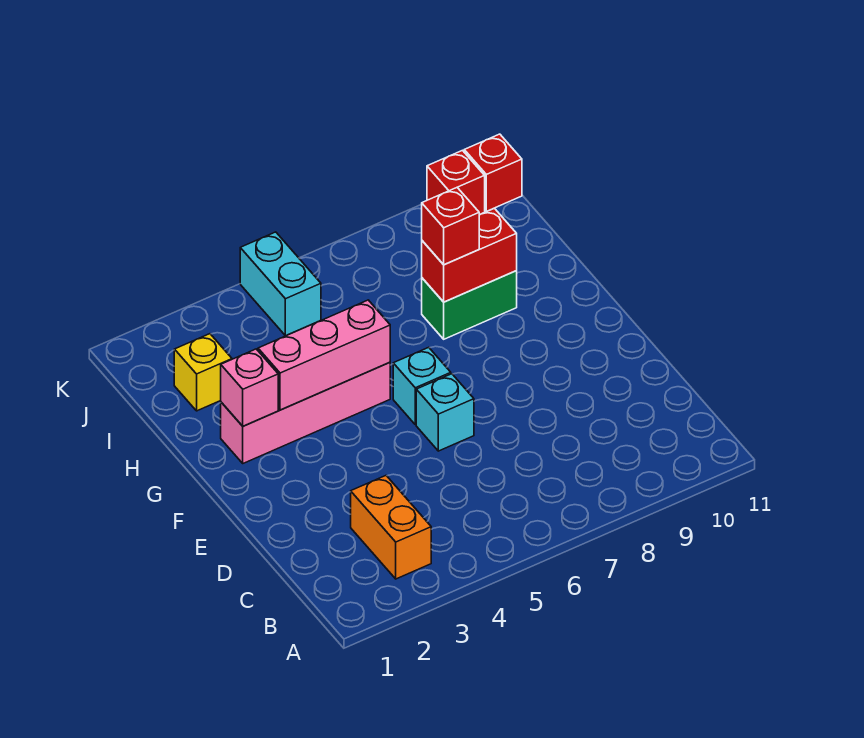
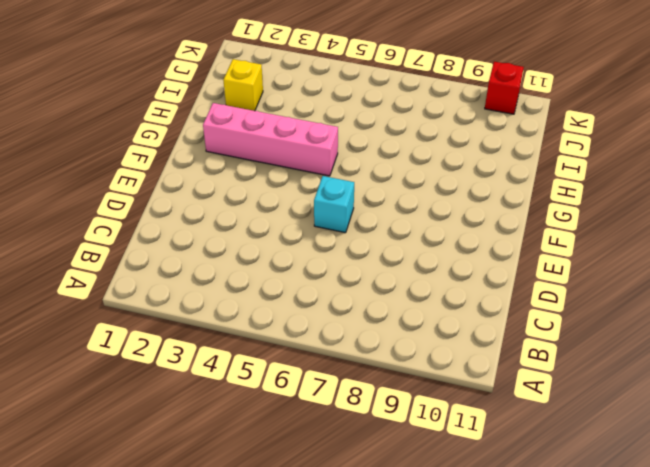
none -> orange brick B3:C3 level 1
none -> cyan brick F6 level 1
none -> green brick H8:H9 level 1

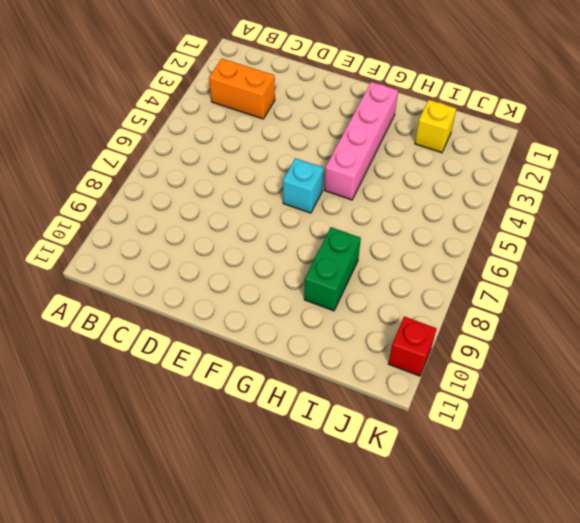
none -> cyan brick E6 level 1
none -> cyan brick J5:K5 level 1
none -> red brick K11 level 1

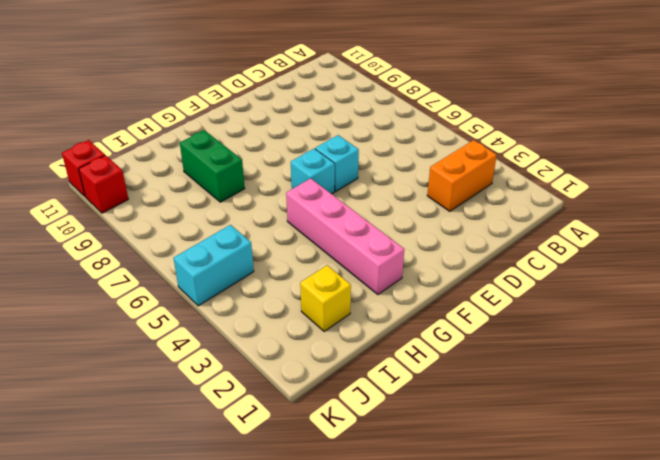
none -> pink brick G2 level 2
none -> pink brick G3:G5 level 2
none -> red brick H8:H9 level 2

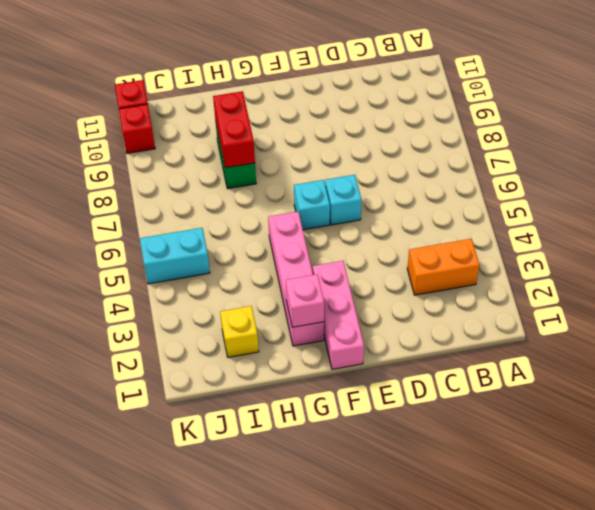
pink brick F1:F3 level 1 -> pink brick G3:G5 level 2
none -> red brick H8 level 3

